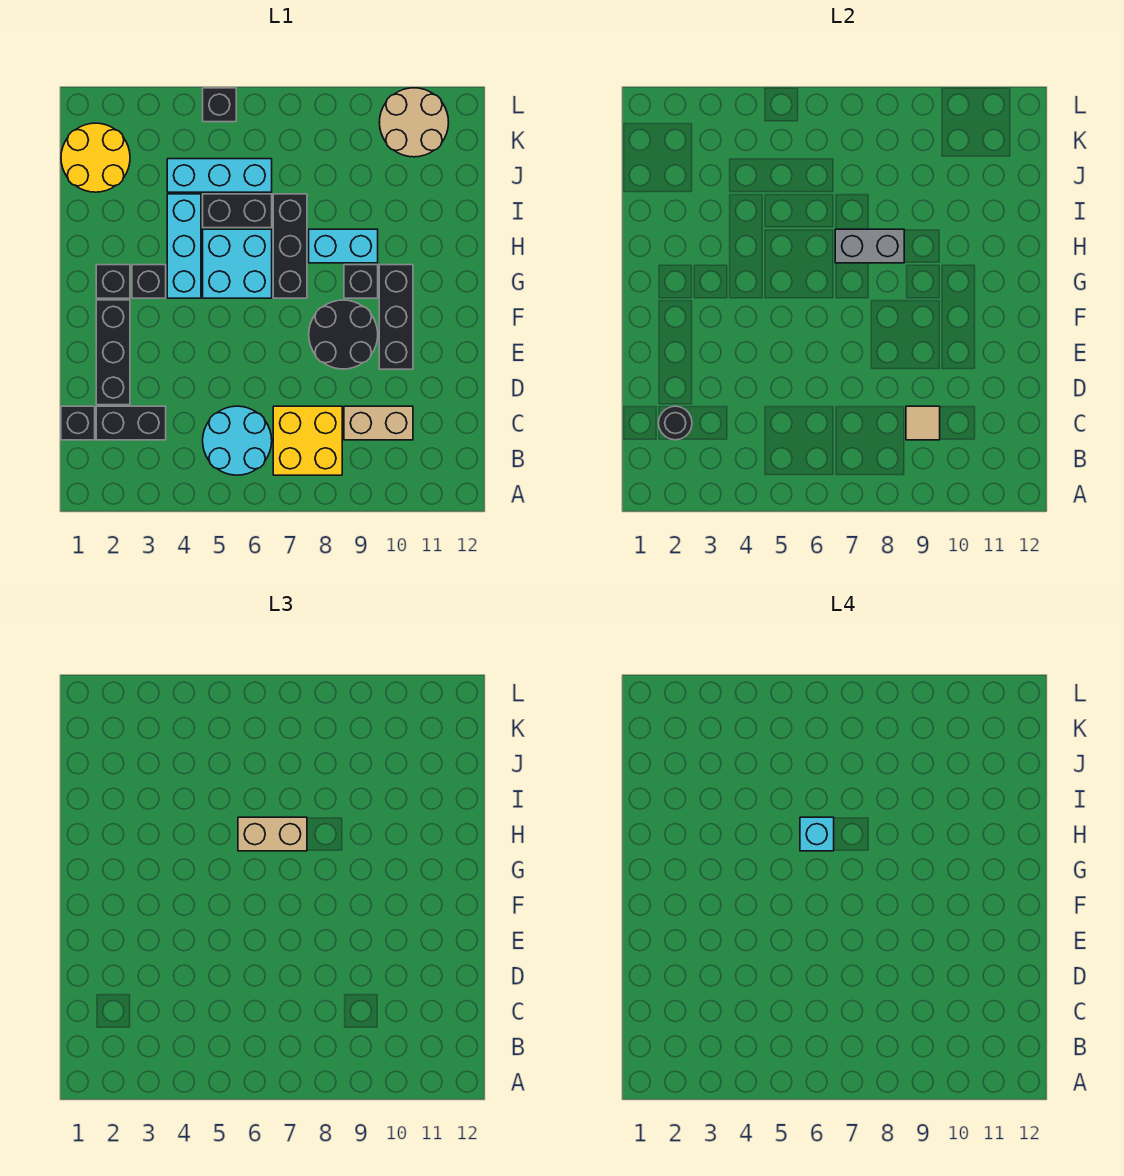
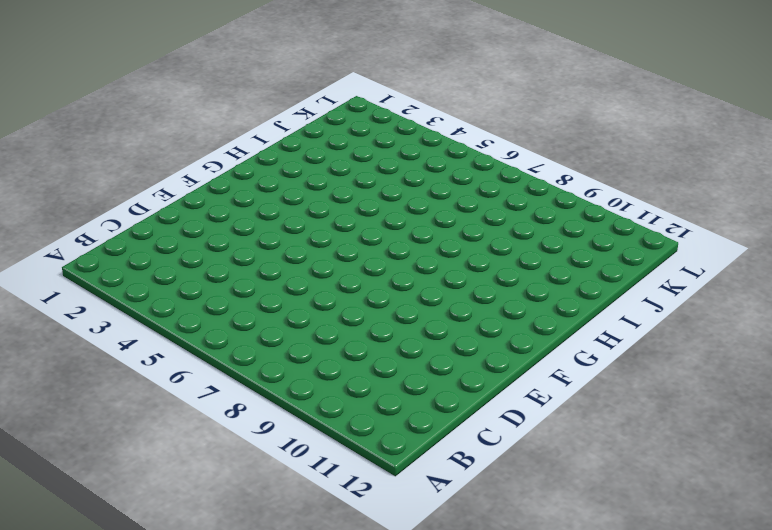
none -> cyan round brick B5:C6 level 1
none -> yellow brick B7:C8 level 1
none -> black brick C1 level 1

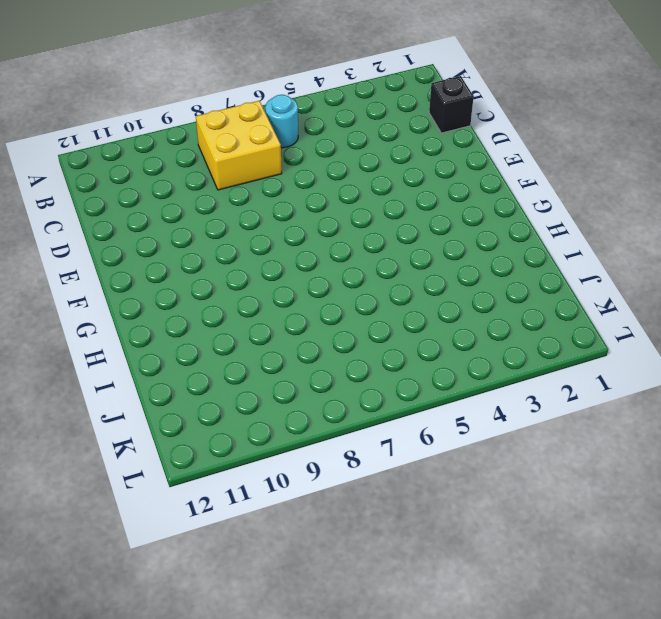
cyan round brick B6 level 1 -> cyan round brick B5:C6 level 1
none -> black brick C2:C3 level 1
none -> tan brick C9:C10 level 1
none -> black brick D2:F2 level 1

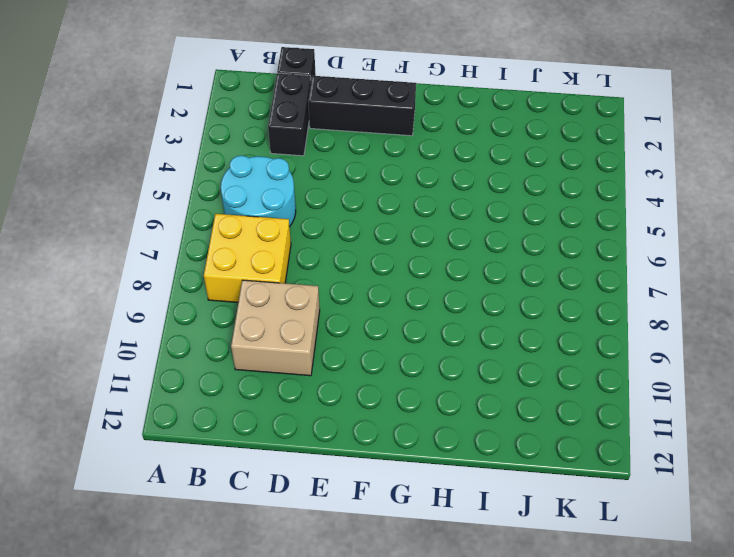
tan brick C9:D10 level 1 -> tan brick C9:C10 level 1
none -> black round brick E8:F9 level 1
none -> black brick E10:G10 level 1
none -> black brick G2 level 1

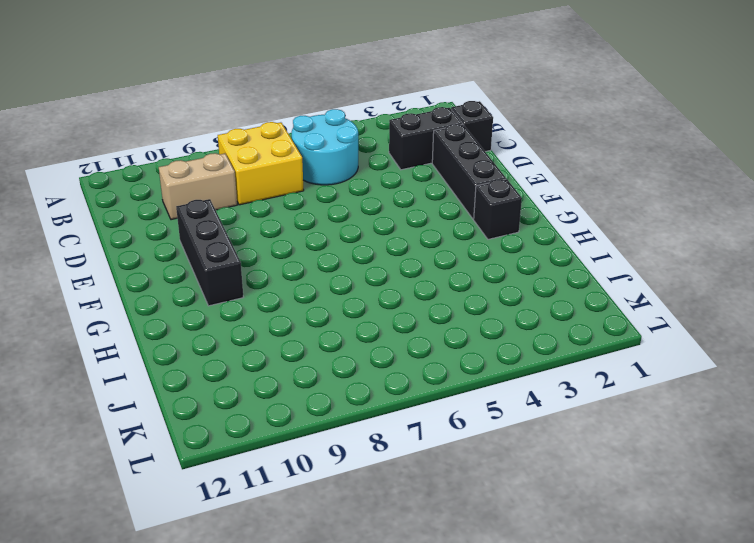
none -> black round brick E8:F9 level 1
none -> black brick G3 level 1
none -> cyan brick G4:I4 level 1

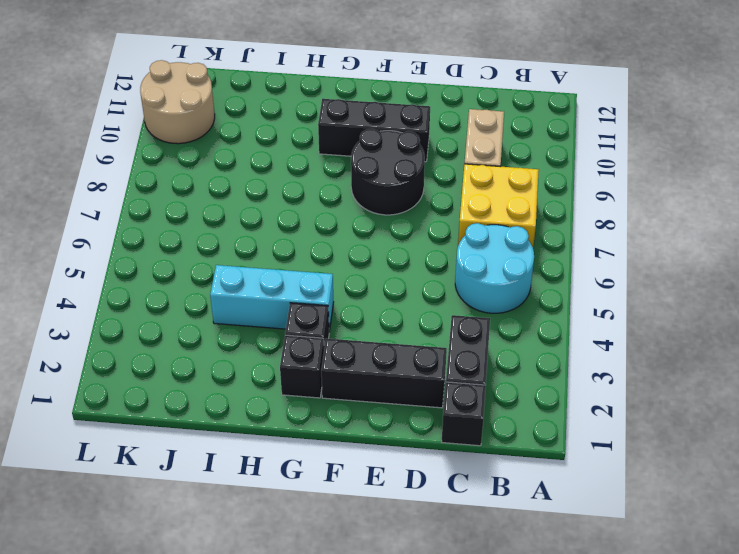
none -> cyan brick G5:H6 level 1
none -> black brick G7:I7 level 1
none -> black brick G9 level 1

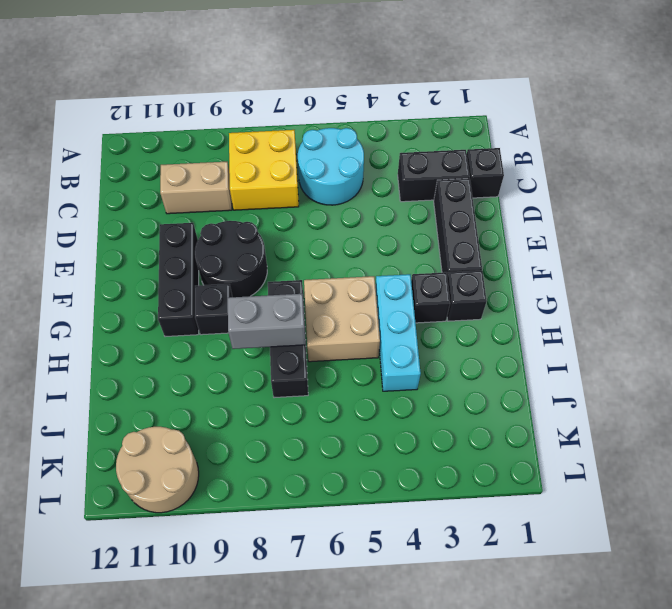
tan brick G5:H6 level 1 -> cyan brick G5:H6 level 1
none -> cyan brick H8:H9 level 1
none -> black brick I5:I6 level 1
none -> yellow round brick J1:K2 level 1

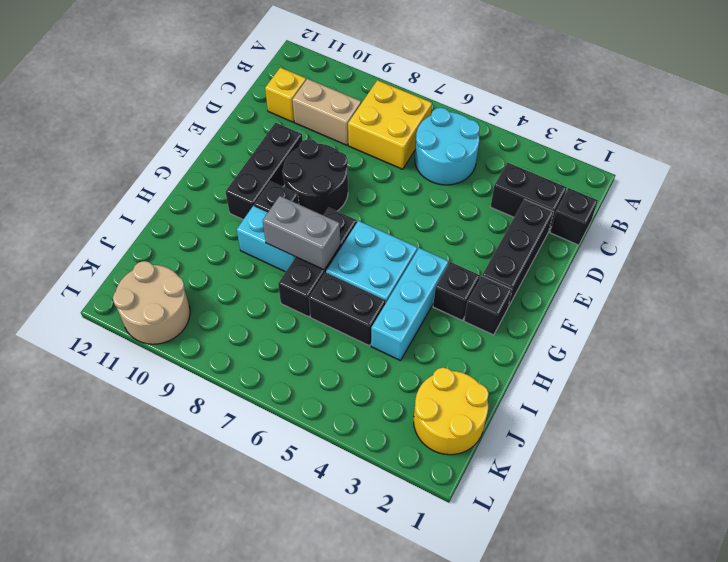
yellow brick C11 level 1 -> none
none -> cyan brick J4:J6 level 1
none -> black brick L5 level 1
none -> black round brick C2 level 2

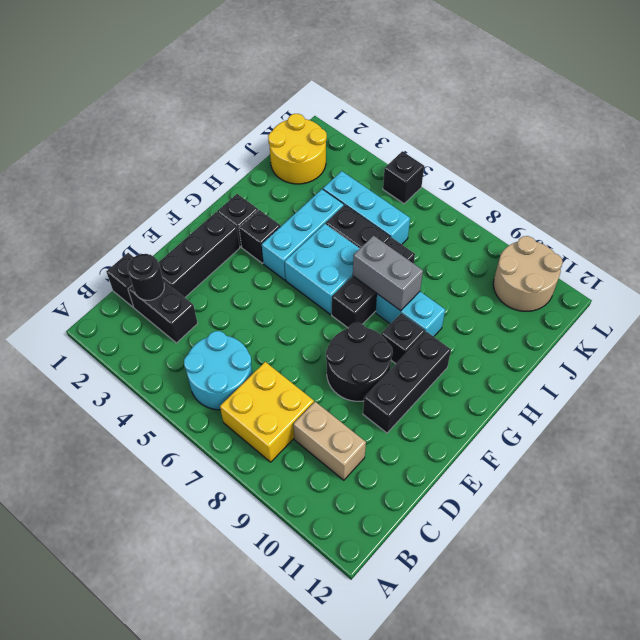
none -> tan tile C9 level 2
none -> tan brick H6:H7 level 3
none -> cyan brick H6 level 4

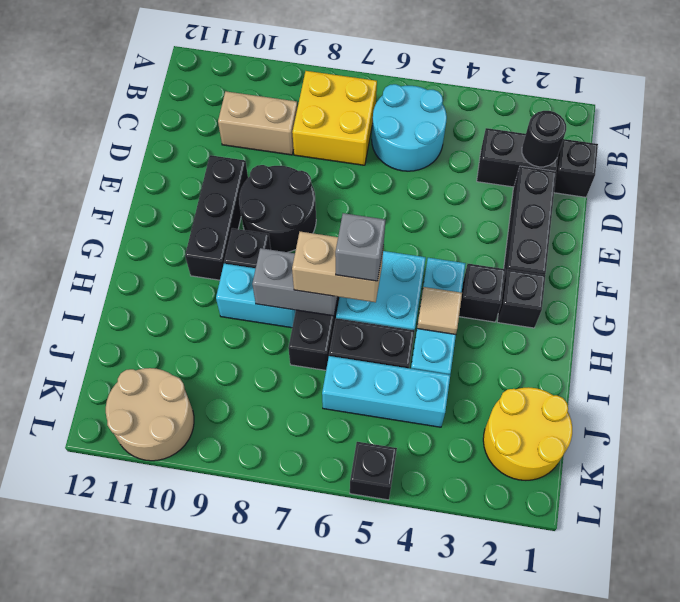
tan tile H4 level 2 -> tan tile C9 level 2
grey brick H6 level 4 -> cyan brick H6 level 4

